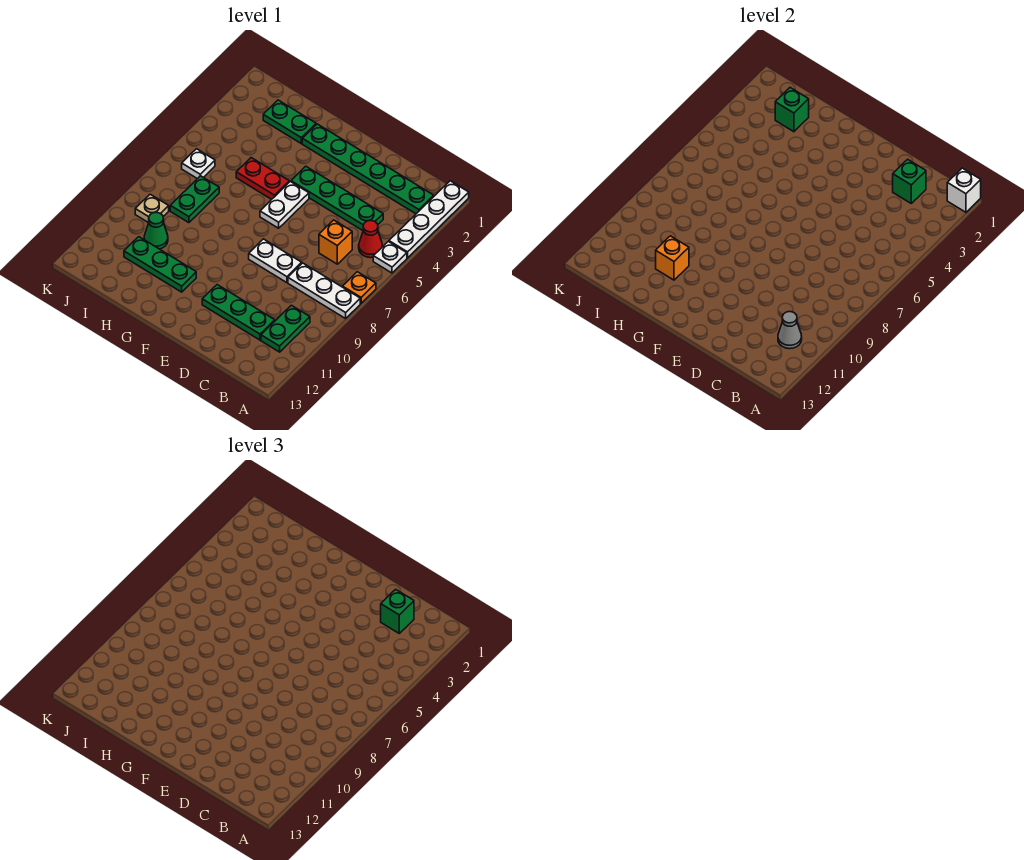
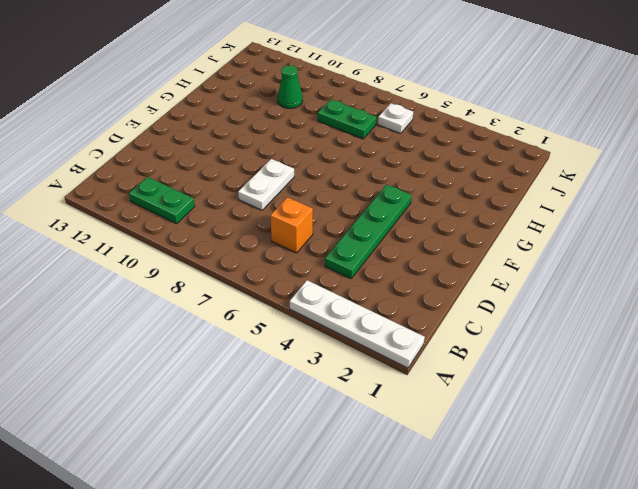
none -> white plate A5 level 1
none -> orange plate A7 level 1
none -> white plate A8:C8 level 1

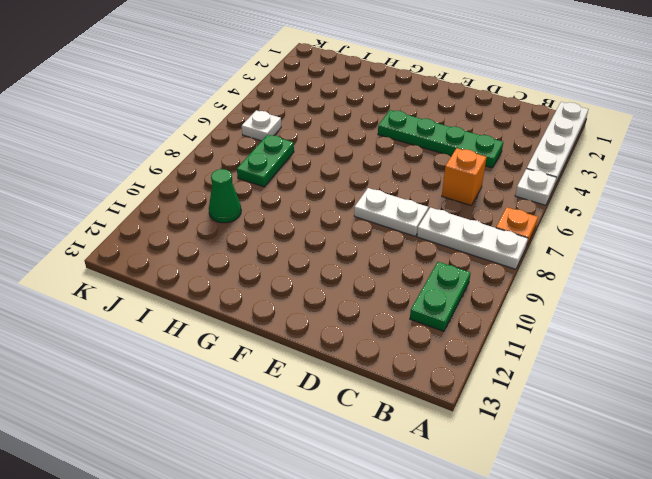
none -> green plate B2:G2 level 1
none -> red cone B5 level 1
none -> green plate C11:E11 level 1

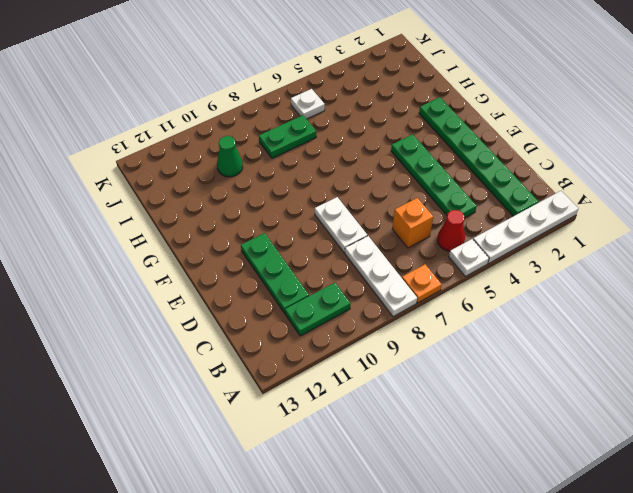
none -> white plate F5:F6 level 1
none -> red plate G5:H5 level 1
none -> green plate G11:I11 level 1

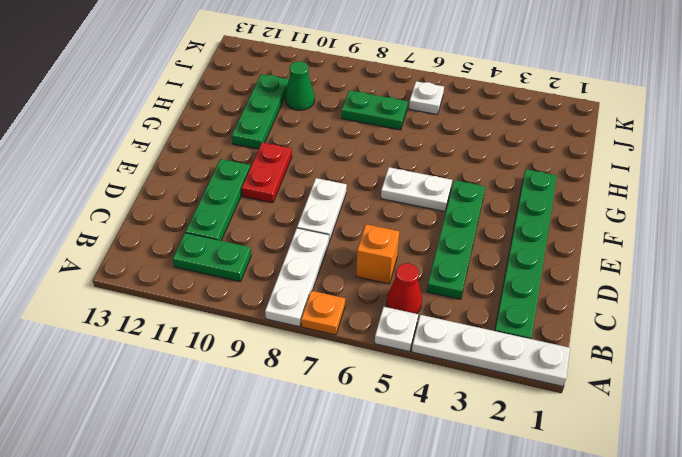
red plate E10:F10 level 1 -> red plate G5:H5 level 1
none -> green plate H2:I2 level 1
none -> tan plate J9 level 1
none -> white brick A1 level 2

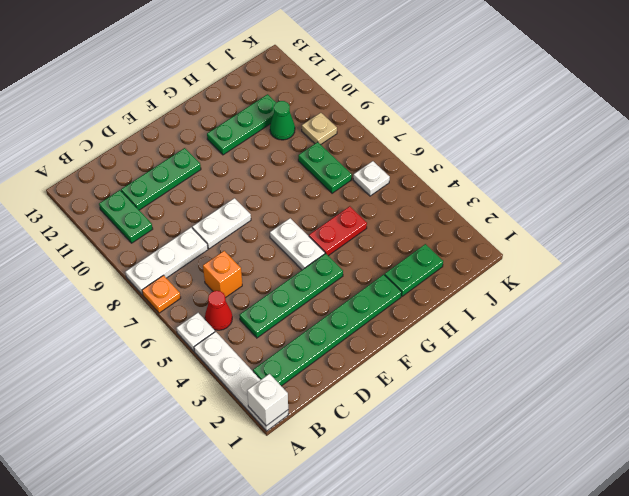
none -> grey cone B11 level 2
none -> green brick C2 level 2
none -> orange brick H11 level 2

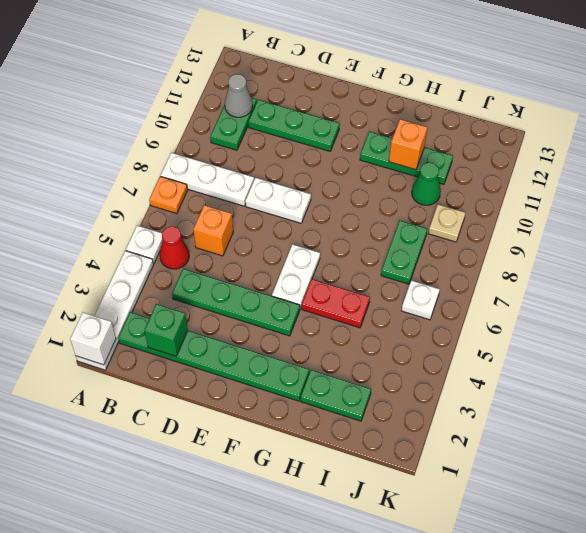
none -> green brick I2 level 2
none -> green brick C2 level 3

